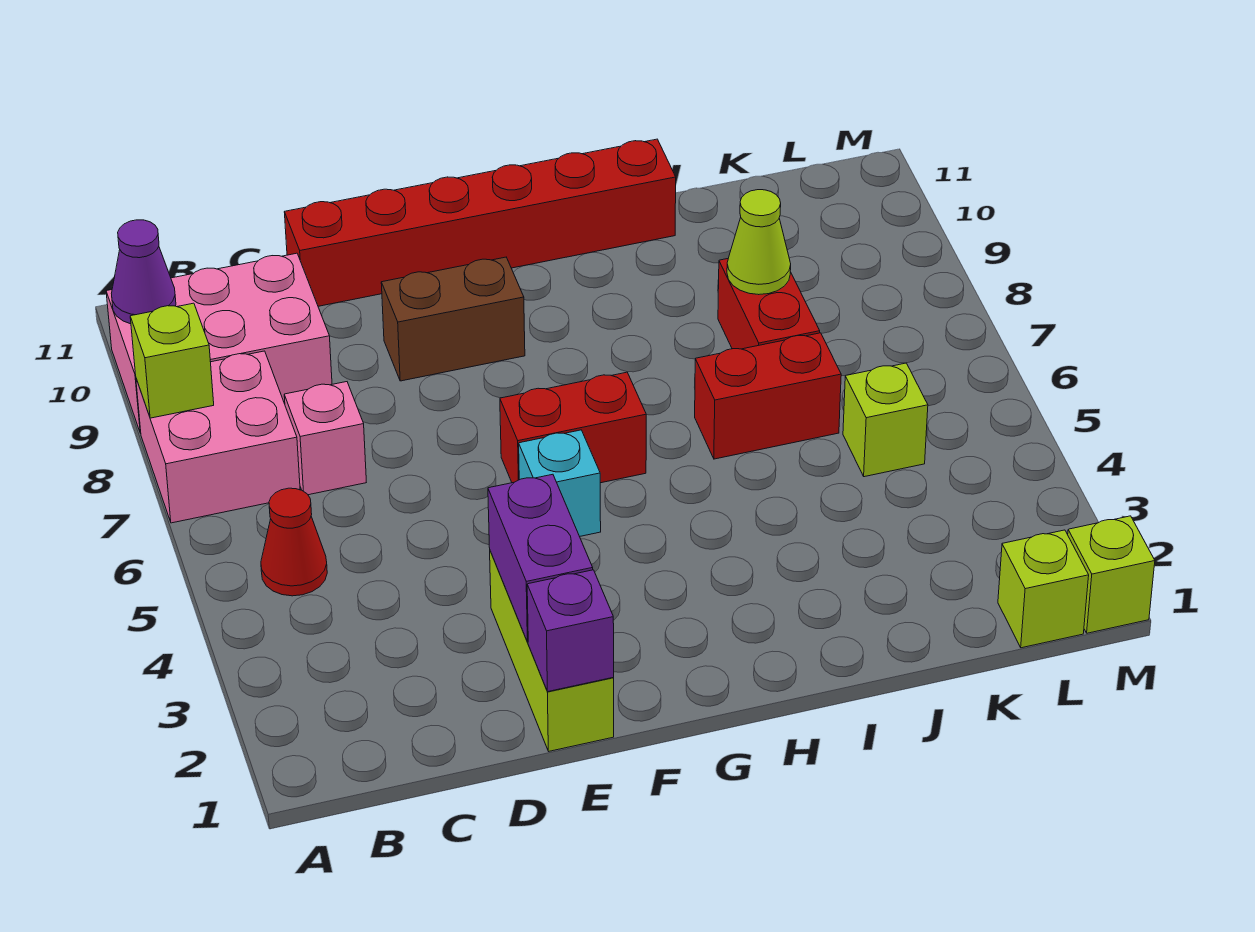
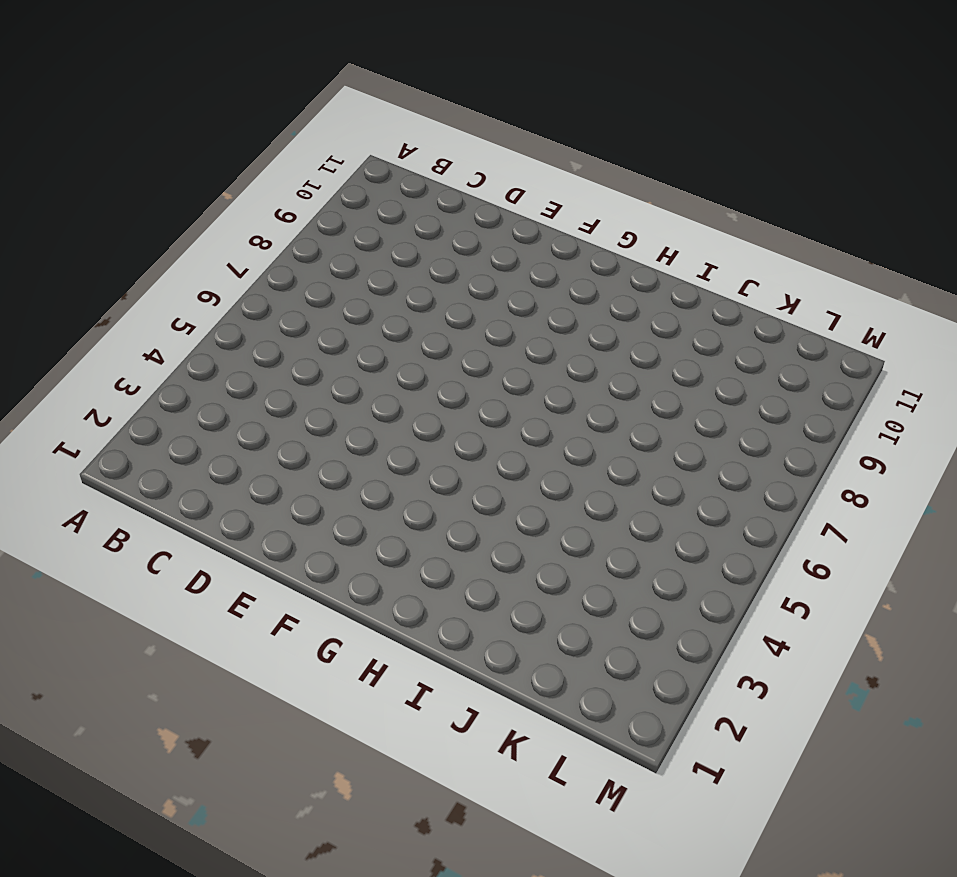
none -> pink brick A7:B8 level 1
none -> pink brick A9:C10 level 1
none -> red cone B5 level 1

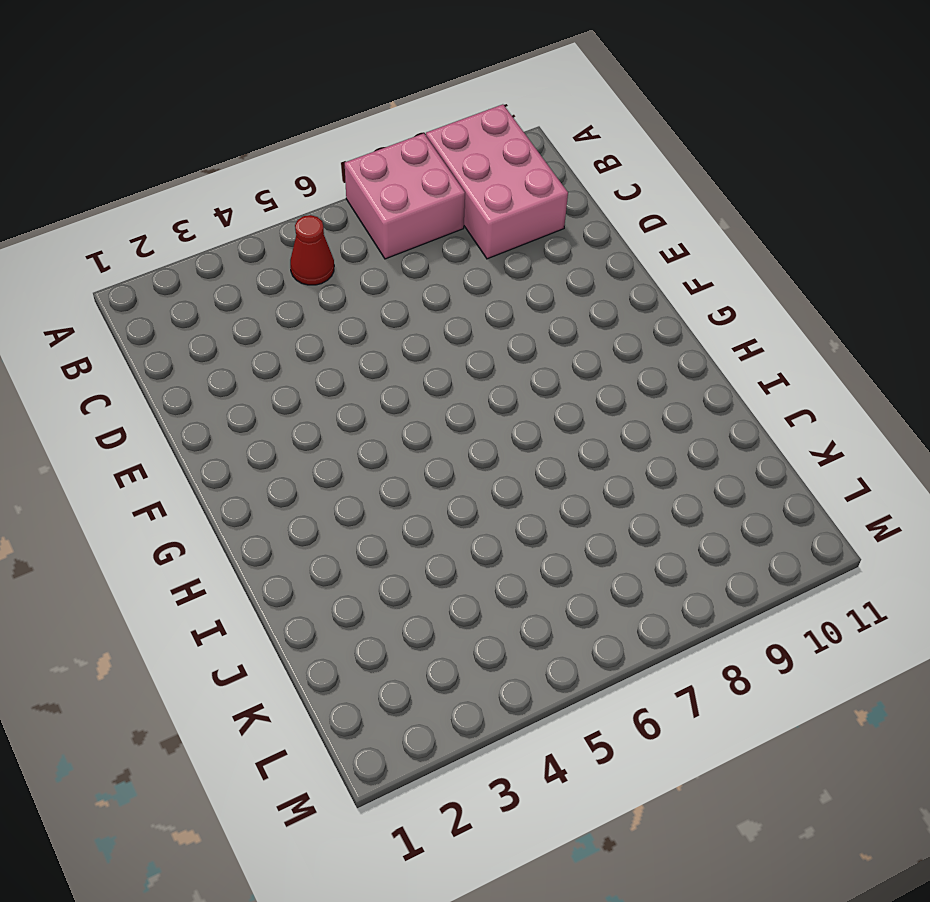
none -> pink brick C7 level 1
none -> red brick D11:I11 level 1
none -> lime brick E1:E3 level 1

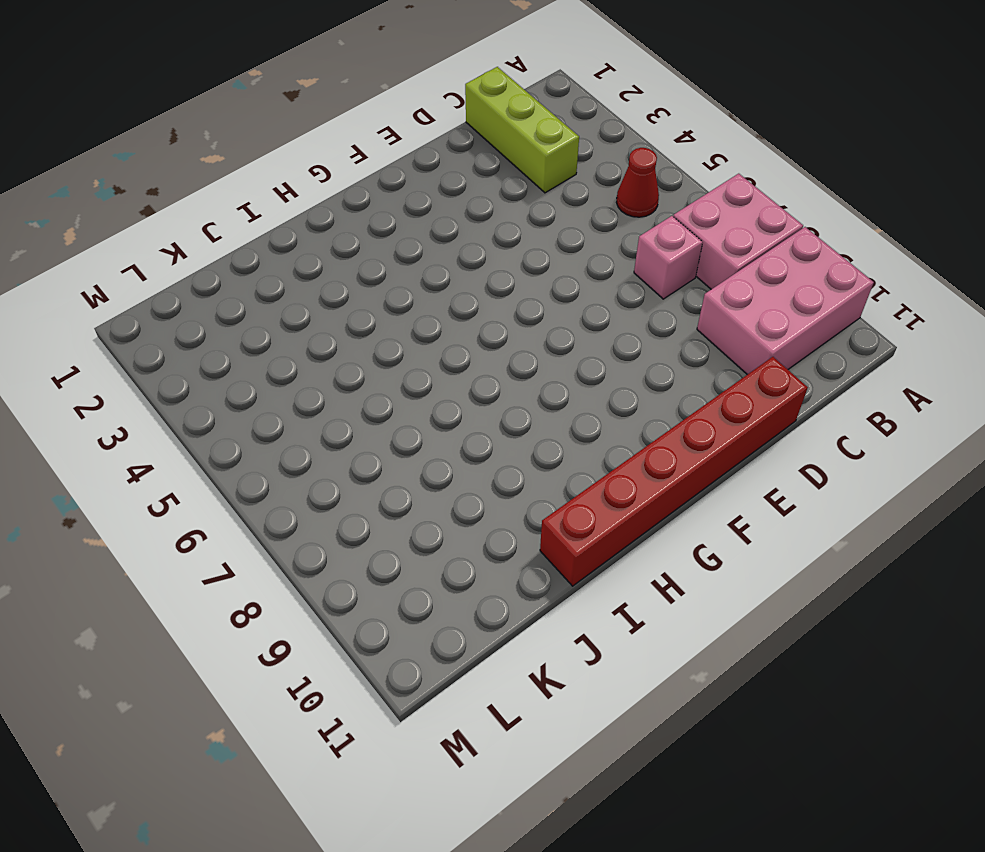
lime brick C1:C3 level 1 -> lime brick E1:E3 level 1
none -> brown brick E9:F9 level 1
none -> cyan brick F5 level 1
none -> red brick F6:G6 level 1

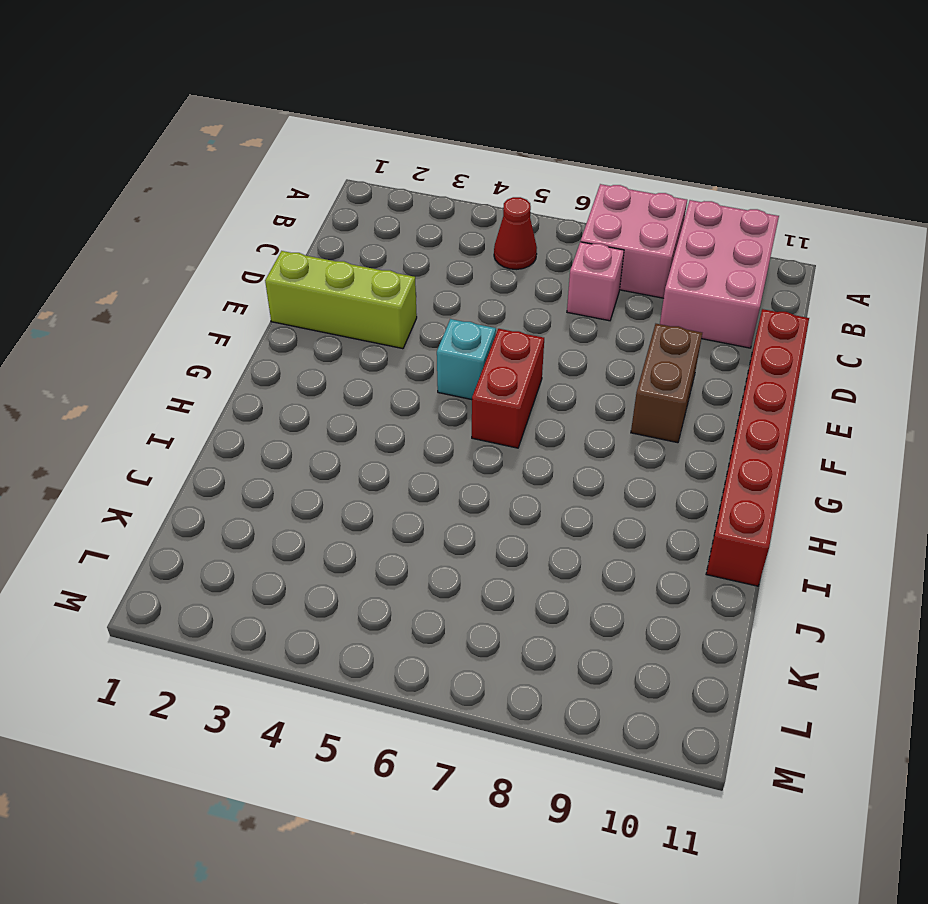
none -> red brick I6:J6 level 1
none -> red brick J7:J8 level 1
none -> lime brick K5 level 1

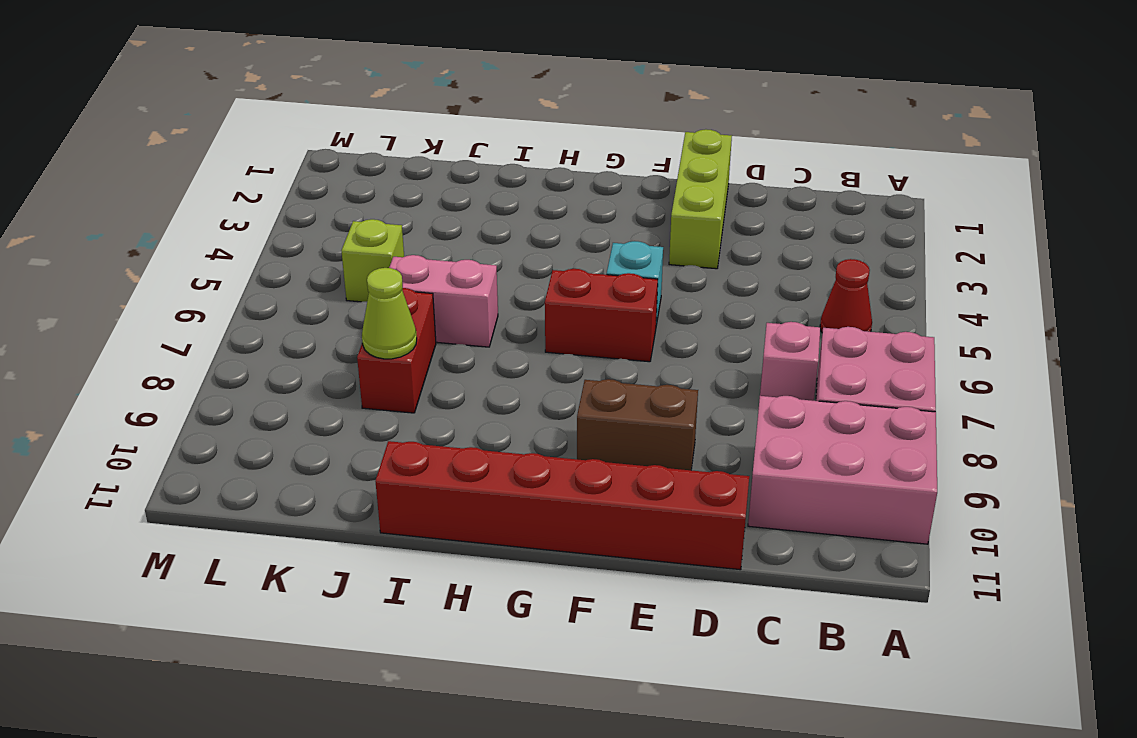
pink brick I6:J6 level 1 -> red brick I6:J6 level 1
none -> lime brick L1 level 1
none -> lime brick M1 level 1
none -> lime brick A8 level 2

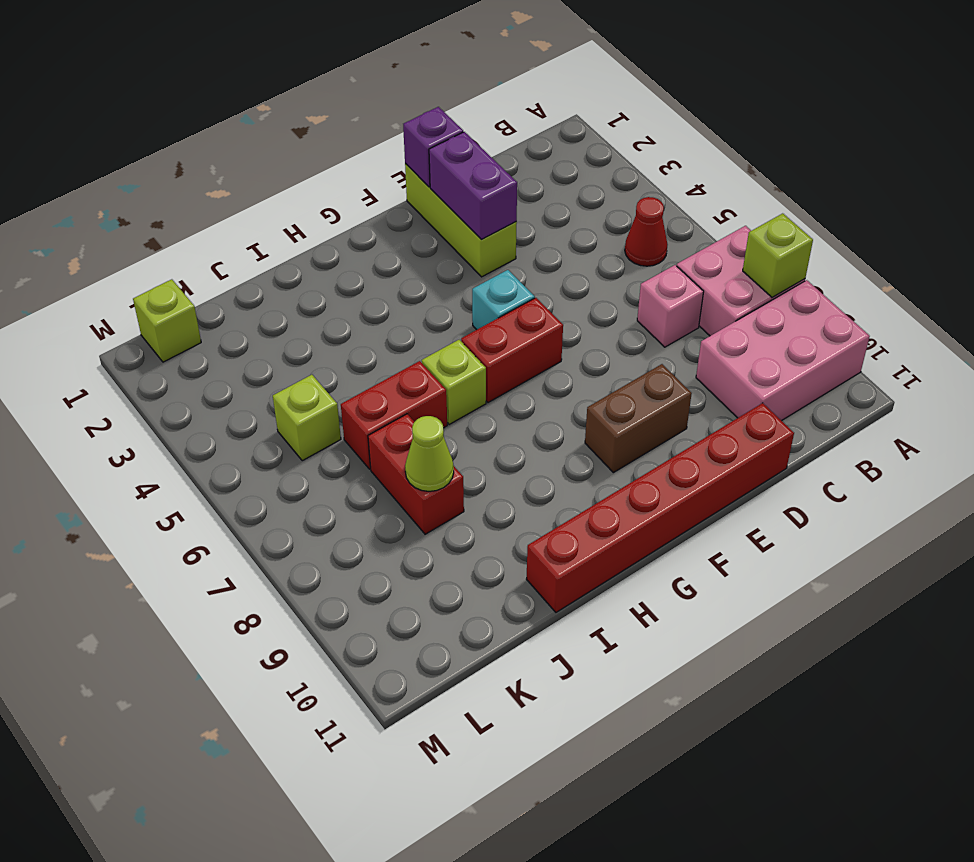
lime brick H6 level 1 -> lime brick M1 level 1
none -> purple cone A10 level 2

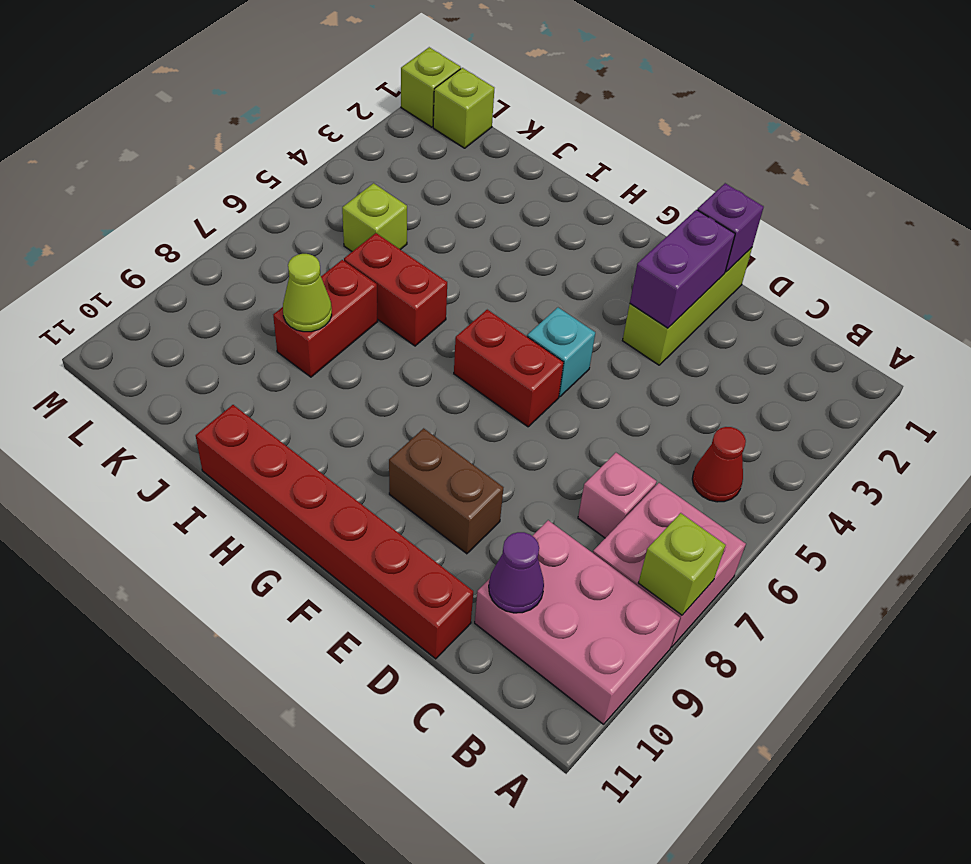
purple cone C10 level 2 -> purple cone A10 level 2

